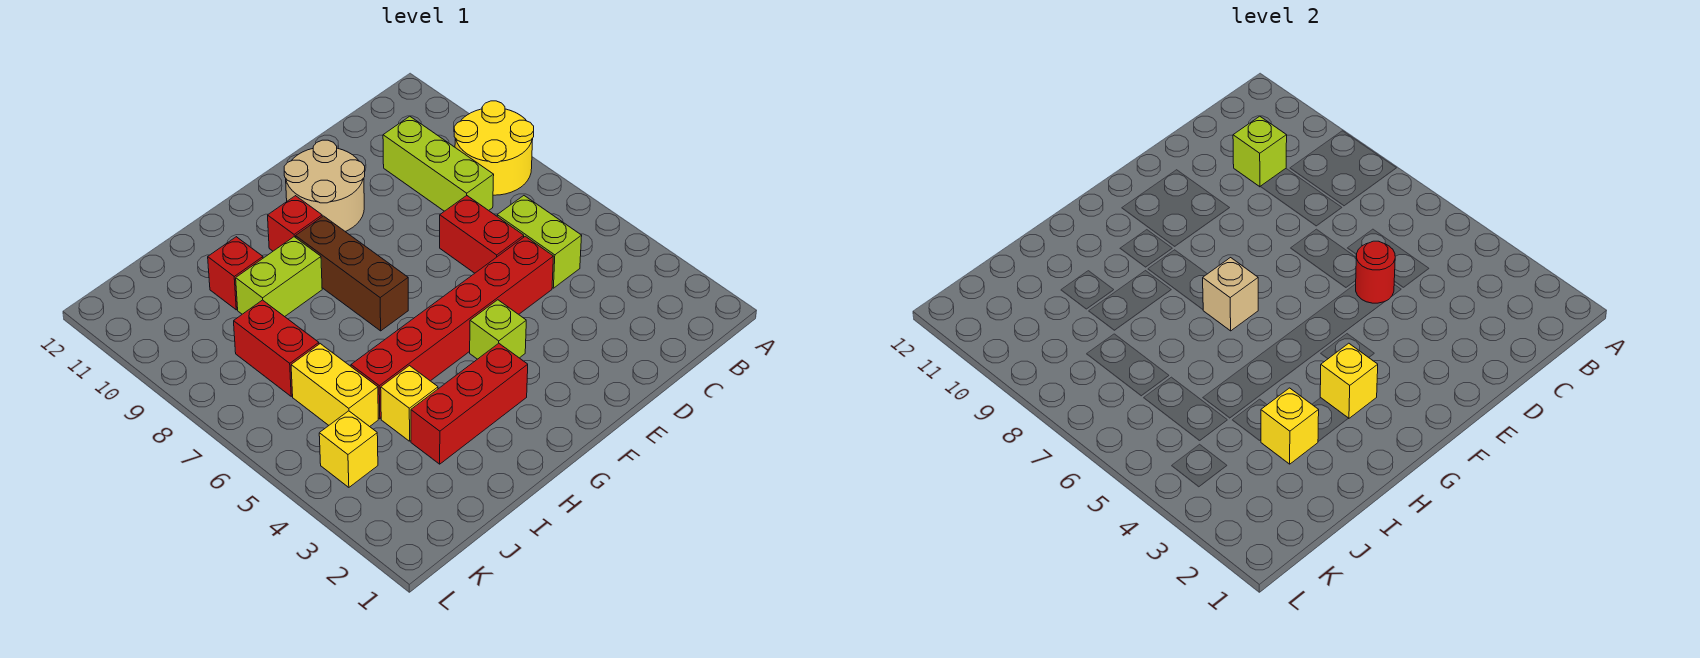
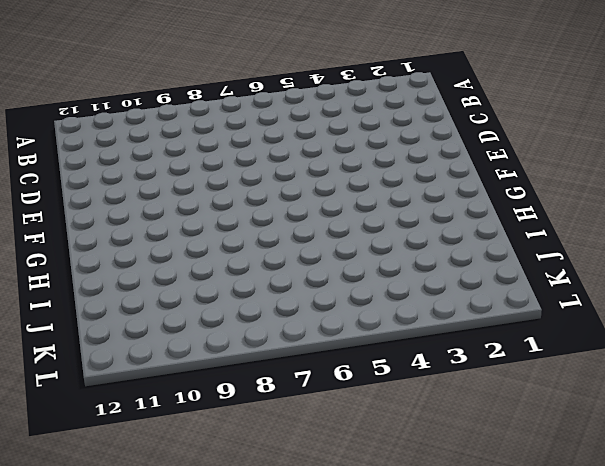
none -> yellow round brick A8:B9 level 1
none -> lime brick C5:C6 level 1
none -> lime brick C8:C10 level 1

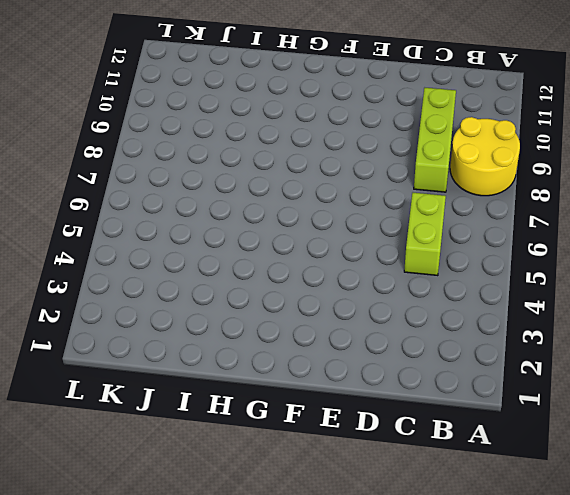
none -> red brick D5:I5 level 1
none -> red brick D6:D7 level 1
none -> tan round brick E10:F11 level 1

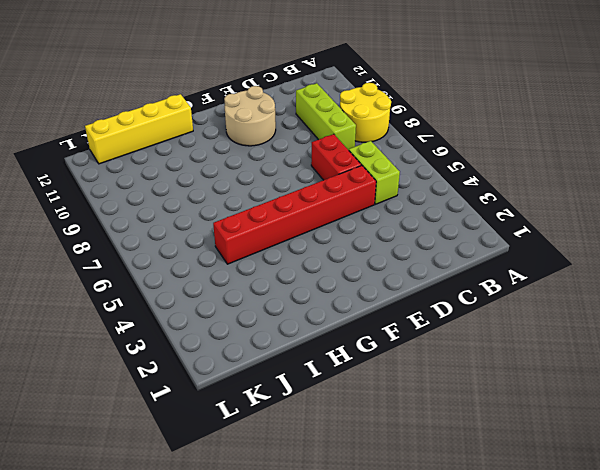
yellow brick H12:K12 level 1 -> none
none -> lime brick F4 level 1
none -> red brick G3:I3 level 1
none -> brown brick G7:G9 level 1

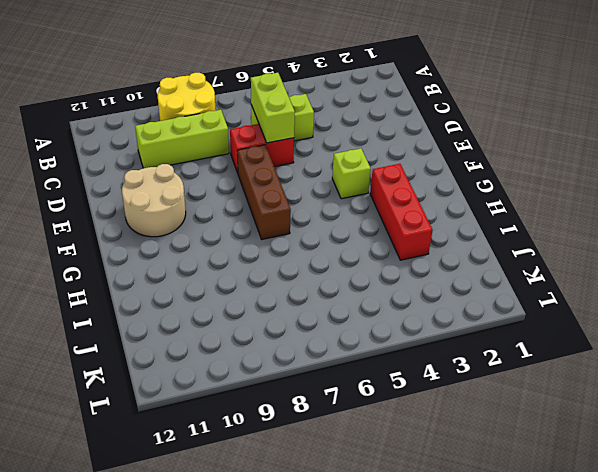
lime brick C6:D6 level 2 -> lime brick H9:I9 level 1
brown brick E7:G7 level 1 -> brown brick G7:G9 level 1
none -> red brick D5:I5 level 1
none -> red brick G10 level 1
none -> yellow brick I4 level 1

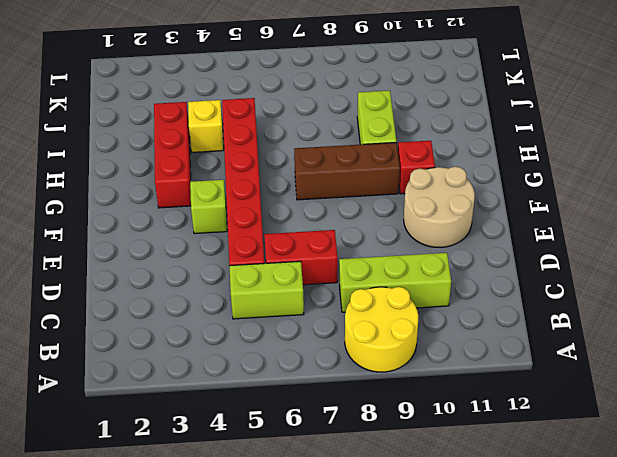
none -> red brick I10 level 1
none -> yellow brick J5:J6 level 1
none -> red brick J7:J8 level 1

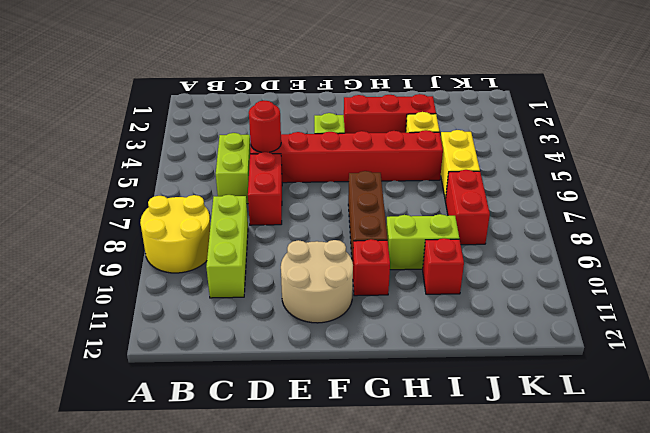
none -> yellow brick K4 level 1
none -> lime brick C10 level 2
none -> yellow brick G3 level 2

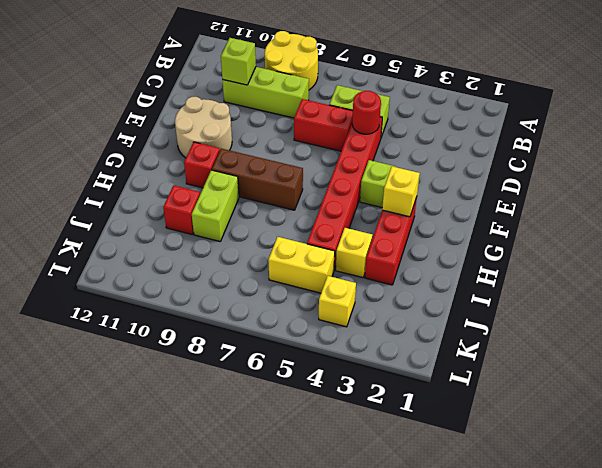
none -> red brick J7:J8 level 1
none -> tan brick G7 level 2
none -> yellow brick I3 level 2

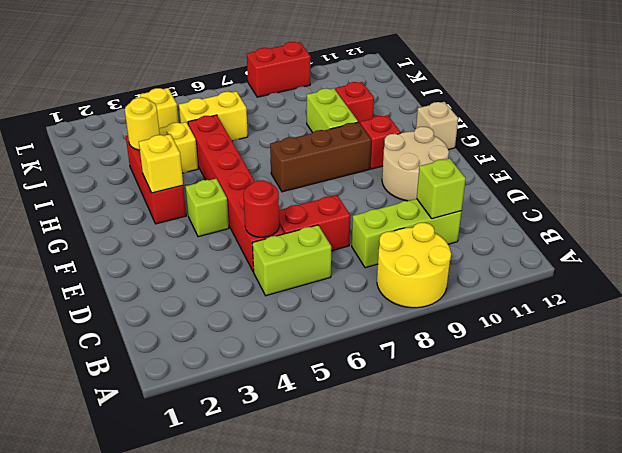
tan brick G12 level 1 -> tan brick G7 level 2
yellow round brick I3 level 2 -> yellow brick I3 level 2
red brick L8:L9 level 1 -> red brick J7:J8 level 1

